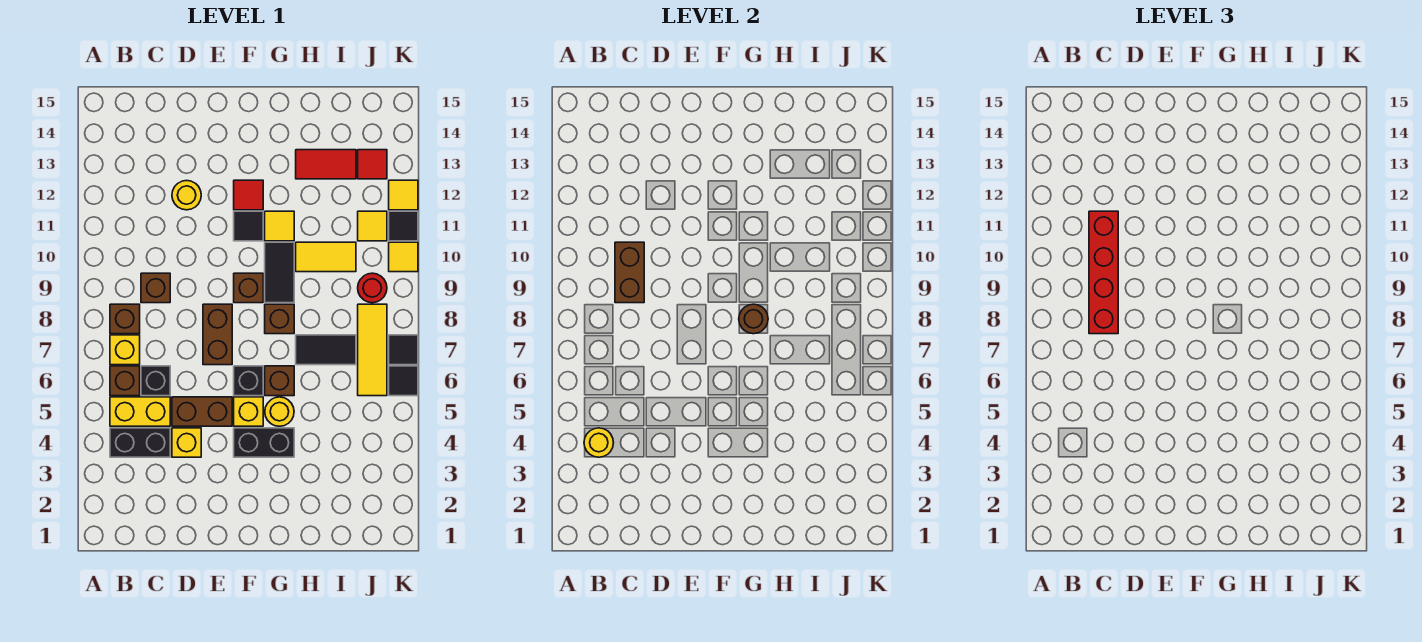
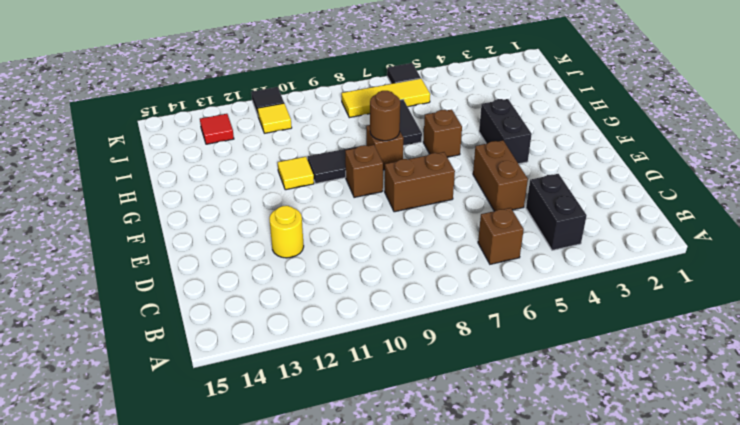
none -> yellow brick B5:C5 level 1
none -> yellow brick B7 level 1
none -> brown brick B8 level 1
none -> black brick C6 level 1

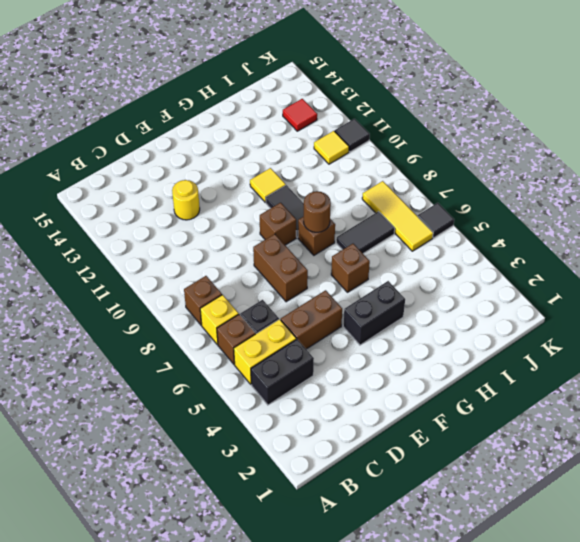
none -> brown brick C9 level 1
none -> yellow brick D4 level 1
none -> yellow brick F5 level 1
none -> black brick F6 level 1

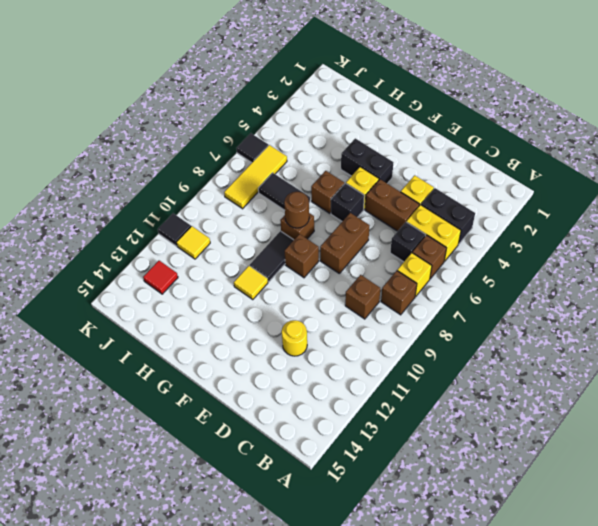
none -> black tile F11 level 1
none -> red tile F12 level 1
none -> yellow round brick G5 level 1
none -> yellow tile H10:I10 level 1

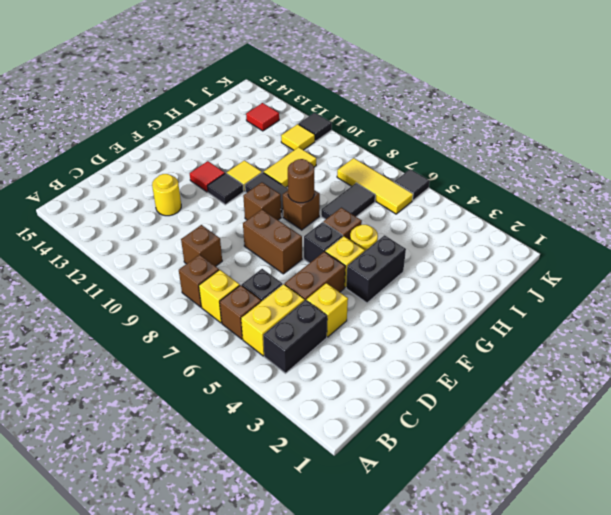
none -> red tile H13:I13 level 1
none -> red round brick J9 level 1
none -> black tile K7 level 1
none -> yellow tile K10 level 1

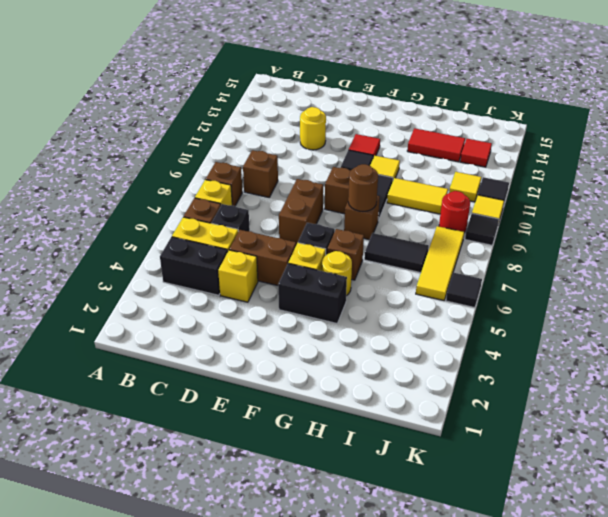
black tile K9 level 1 -> black tile K7 level 1
none -> yellow tile K12 level 1
none -> yellow round brick B4 level 2
none -> brown brick C9:C10 level 2
none -> red brick C8:C11 level 3

